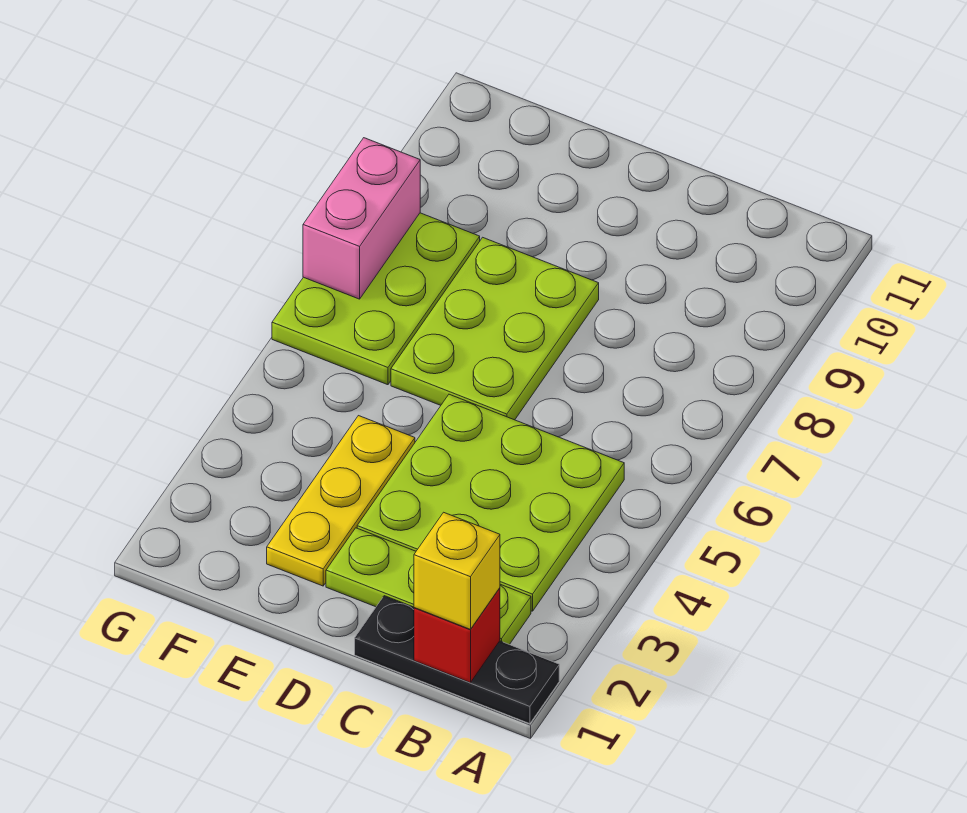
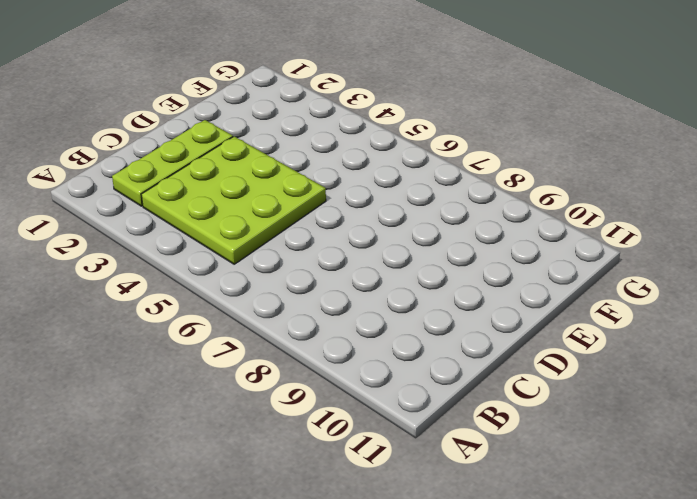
none -> black plate A1:C1 level 1
none -> lime plate D6:E8 level 1

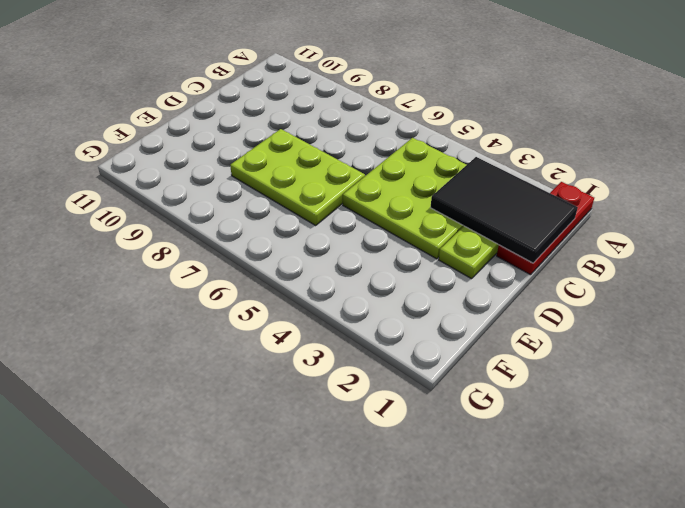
red plate A1:C1 level 1 -> black plate A1:C1 level 1
black tile B1:C3 level 2 -> red brick B1 level 2
none -> yellow plate E2:E4 level 1
none -> lime plate F6:G8 level 1

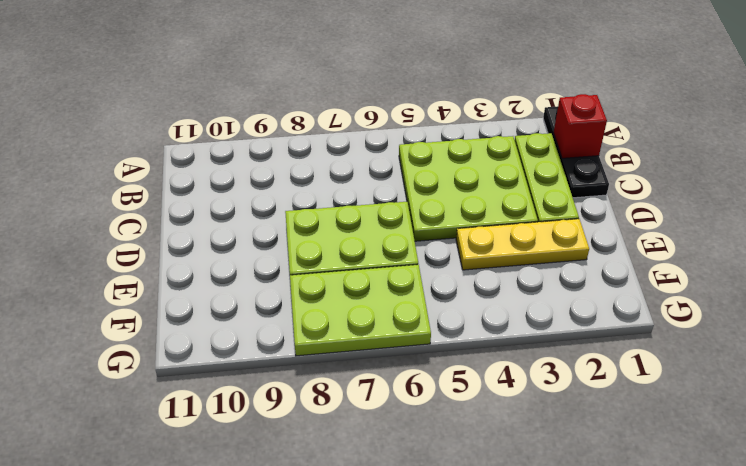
none -> pink brick G7:G8 level 2
none -> yellow brick B1 level 3

